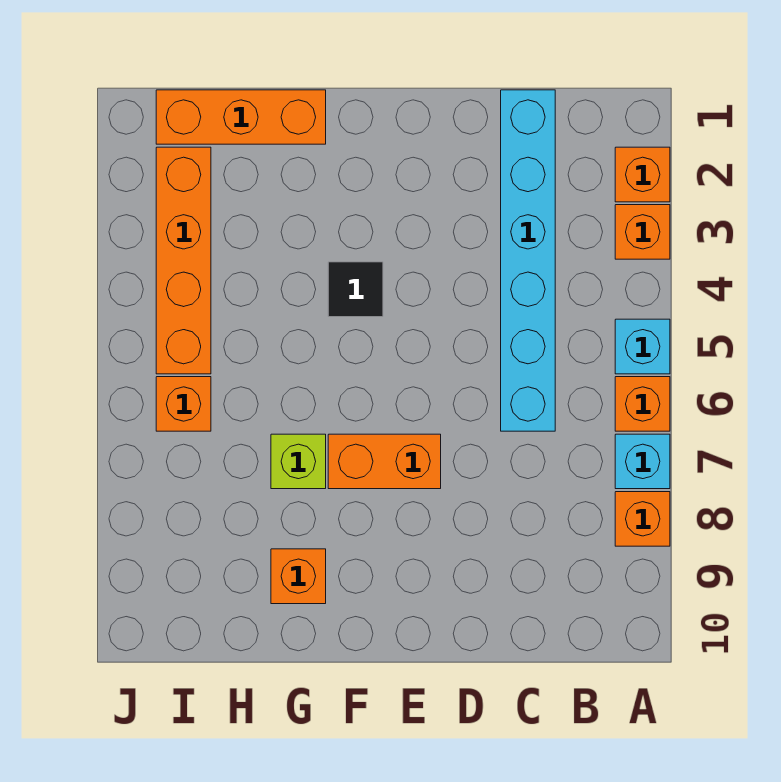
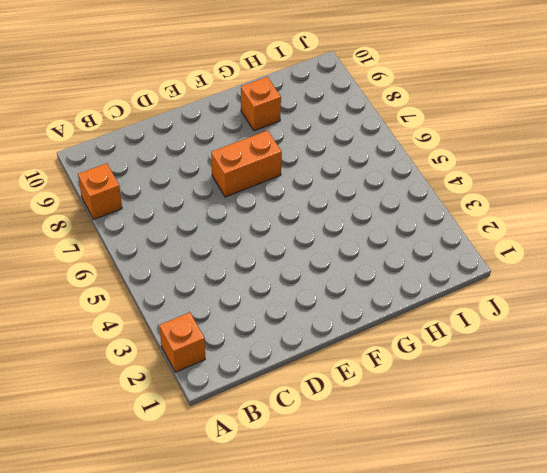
none -> orange brick A3 level 1
none -> cyan brick A5 level 1
none -> orange brick A6 level 1

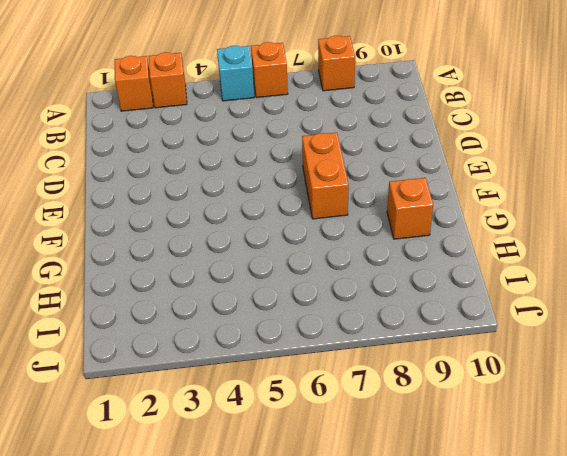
none -> cyan brick A7 level 1
none -> cyan brick C1:C6 level 1
none -> black tile F4 level 1

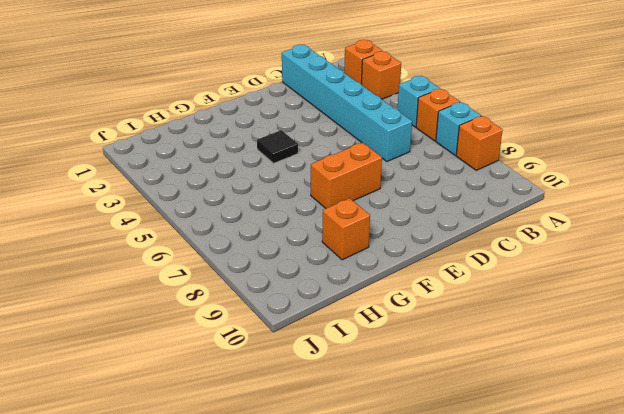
none -> orange brick G1:I1 level 1
none -> lime brick G7 level 1
none -> orange brick I2:I5 level 1

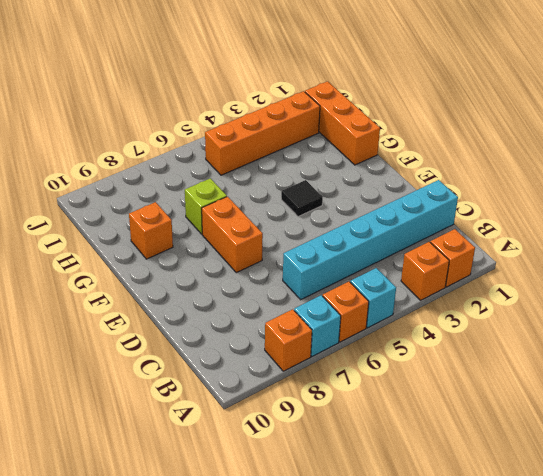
none -> orange brick I6 level 1

